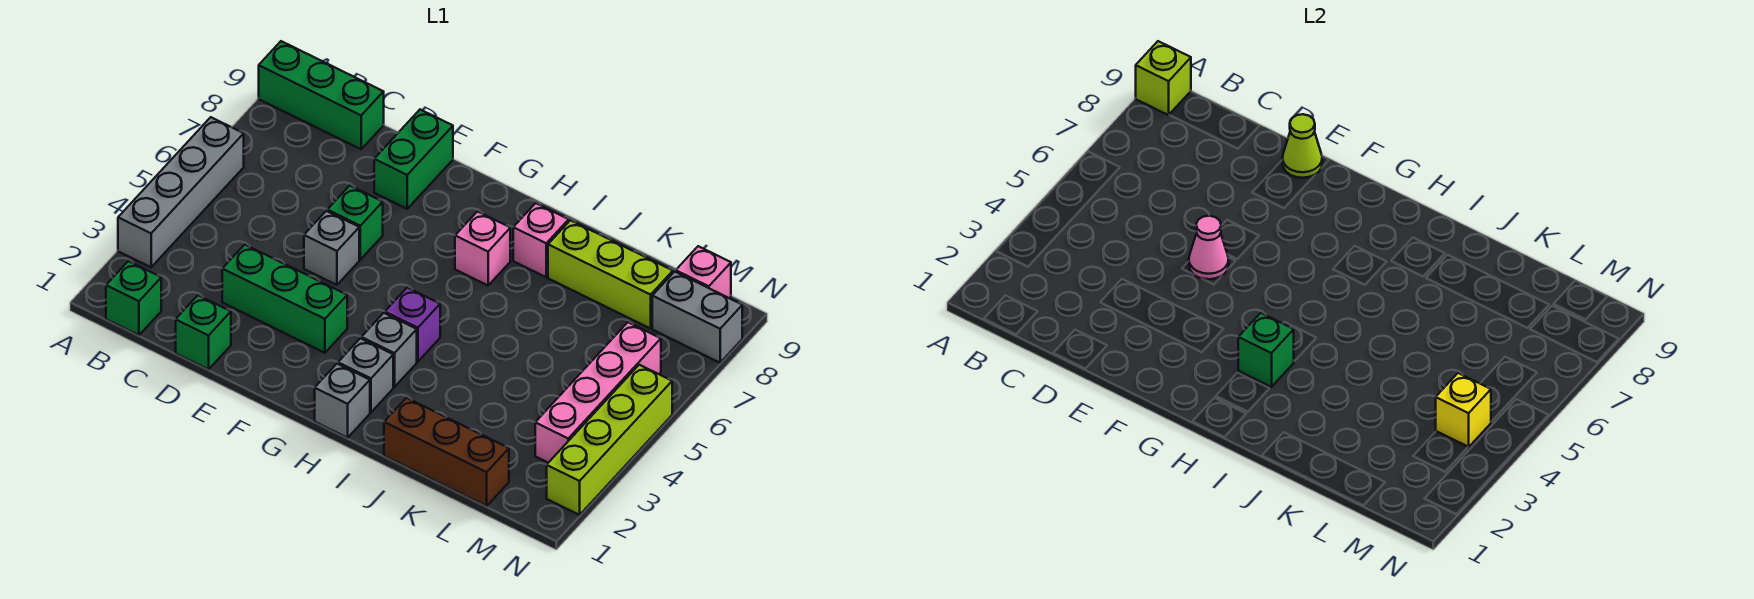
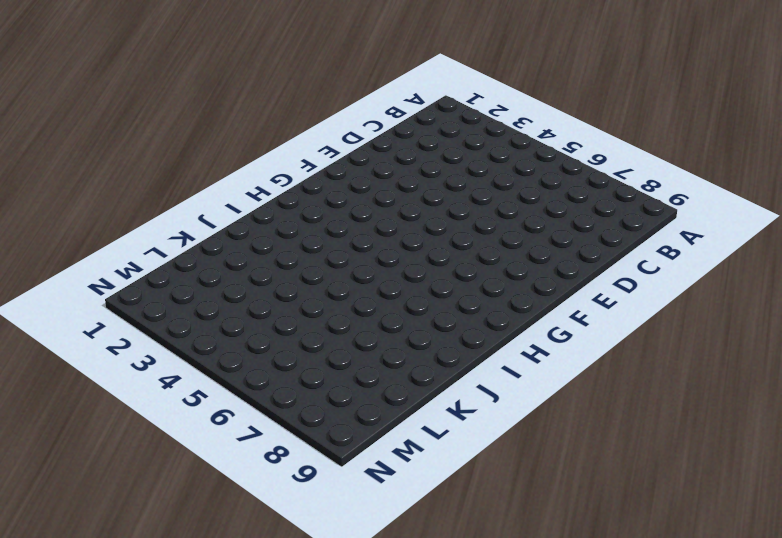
none -> grey brick A3:A6 level 1
none -> green brick A9:C9 level 1
none -> green brick B1 level 1

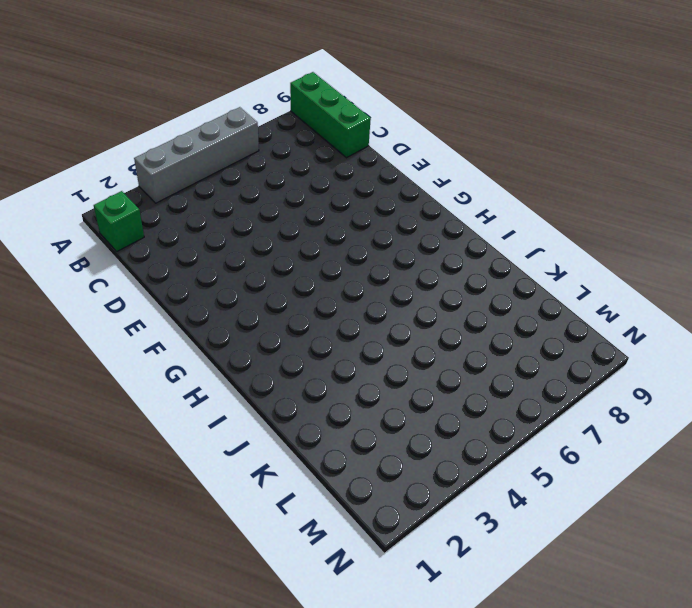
none -> green brick D1 level 1
none -> green brick D3:F3 level 1
none -> grey brick E5 level 1

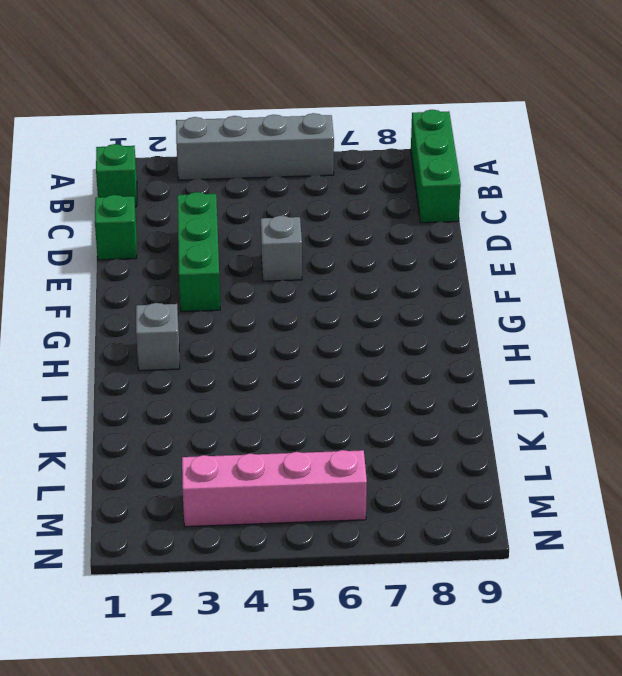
none -> green brick E6 level 1
none -> green brick E8:E9 level 1
none -> grey brick H1 level 1

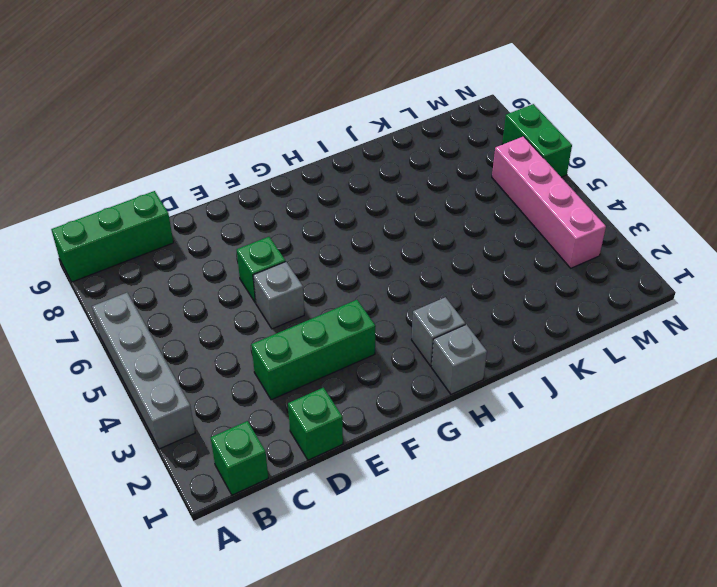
green brick N6:N7 level 1 -> green brick E8:E9 level 1
none -> grey brick H3 level 1
none -> purple brick H4 level 1
none -> pink brick H7 level 1

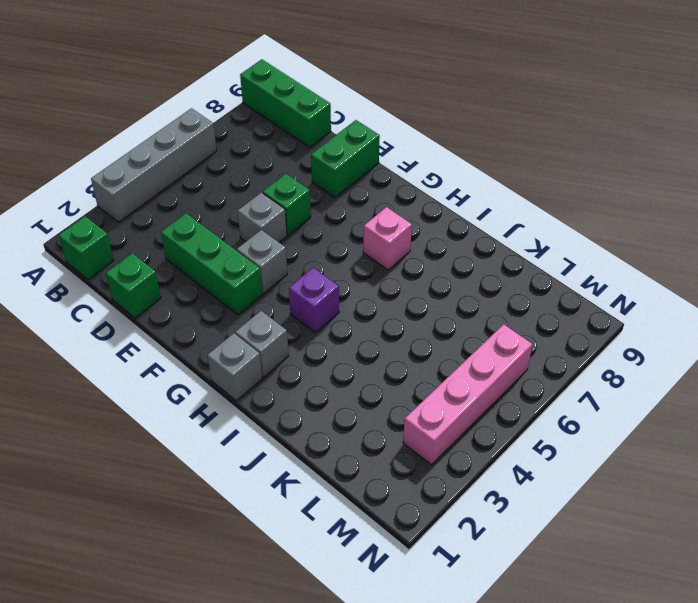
grey brick F4 level 1 -> grey brick H3 level 1
none -> pink brick I8 level 1
none -> brown brick J1:L1 level 1
none -> lime brick J8:L8 level 1

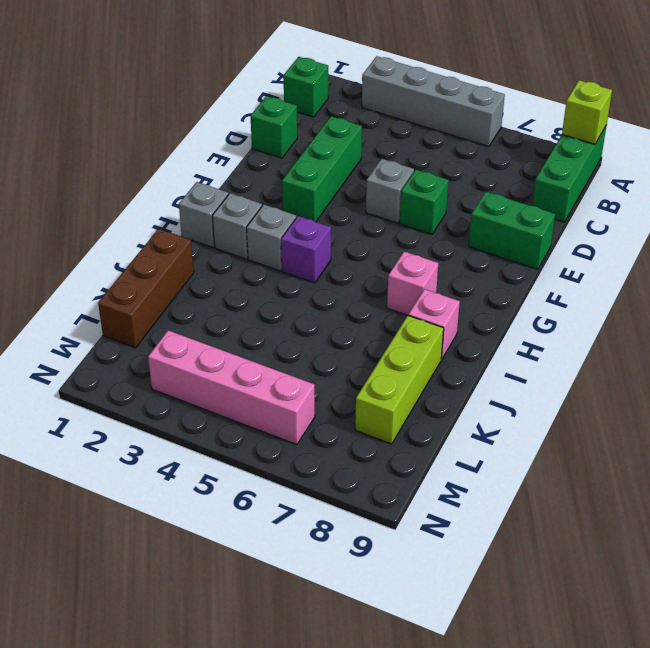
none -> grey brick M8:N8 level 1
none -> pink brick M9 level 1
none -> lime brick N2:N5 level 1

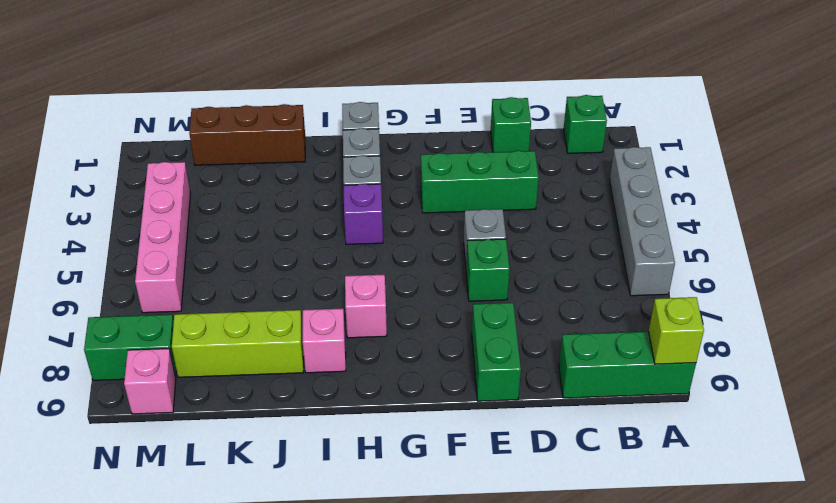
green brick M8:N8 level 1 -> grey brick M8:N8 level 1
none -> lime brick N2:N5 level 1
none -> pink cone E5 level 2
none -> lime cone E9 level 2

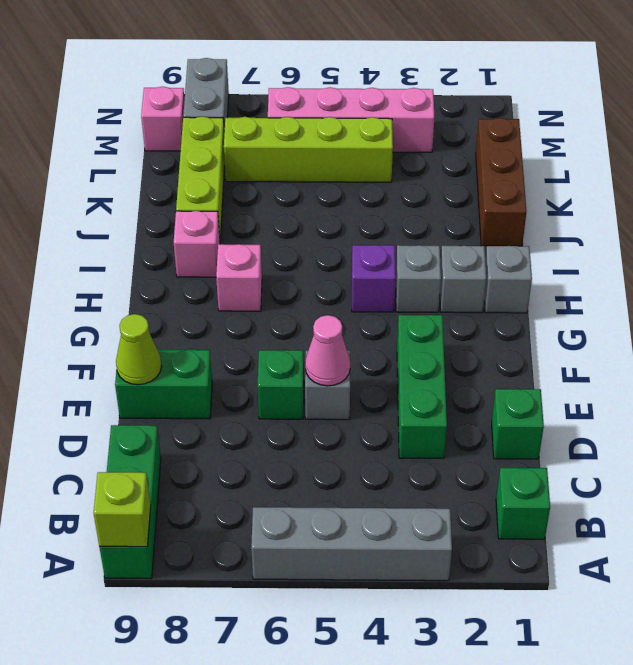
lime brick L4:L7 level 1 -> lime brick N2:N5 level 1
none -> green brick H3 level 2
none -> yellow brick M4 level 2

